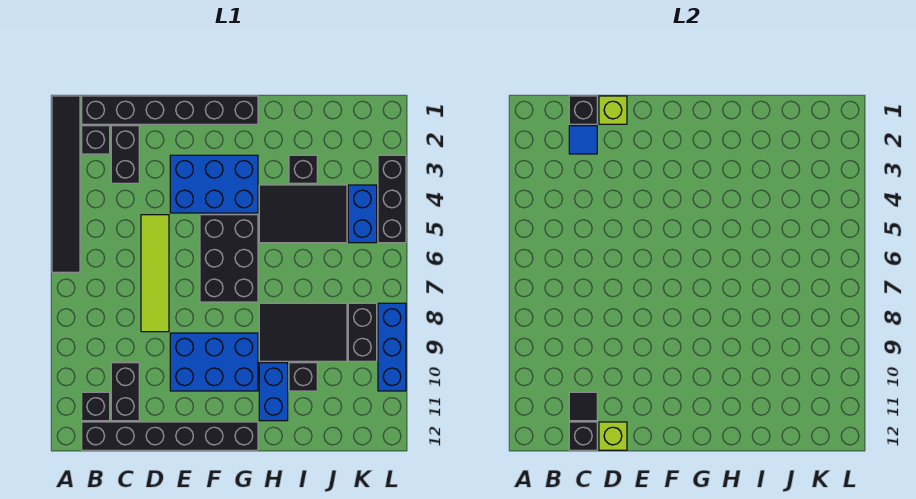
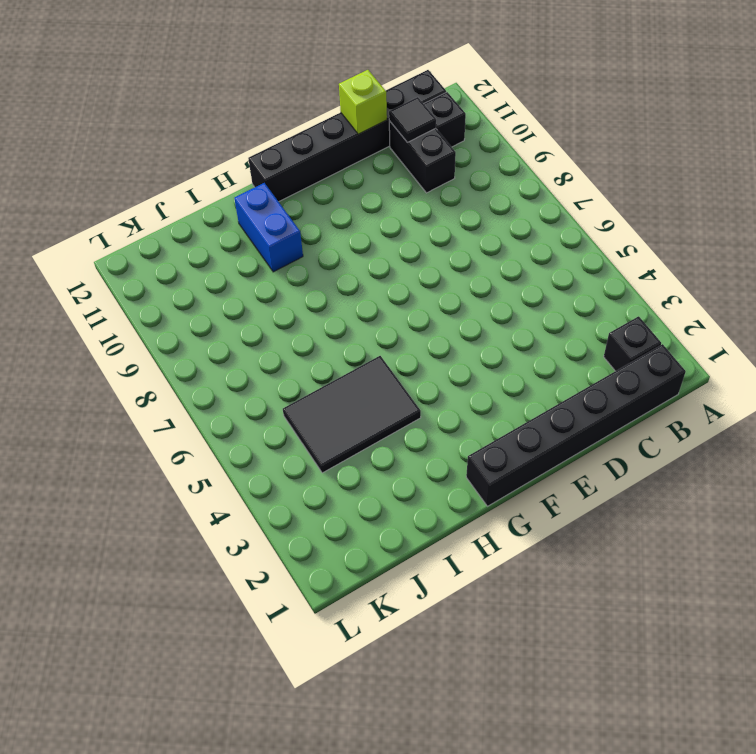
none -> black tile A1:A6 level 1
none -> black brick C2:C3 level 1
none -> lime tile D5:D8 level 1

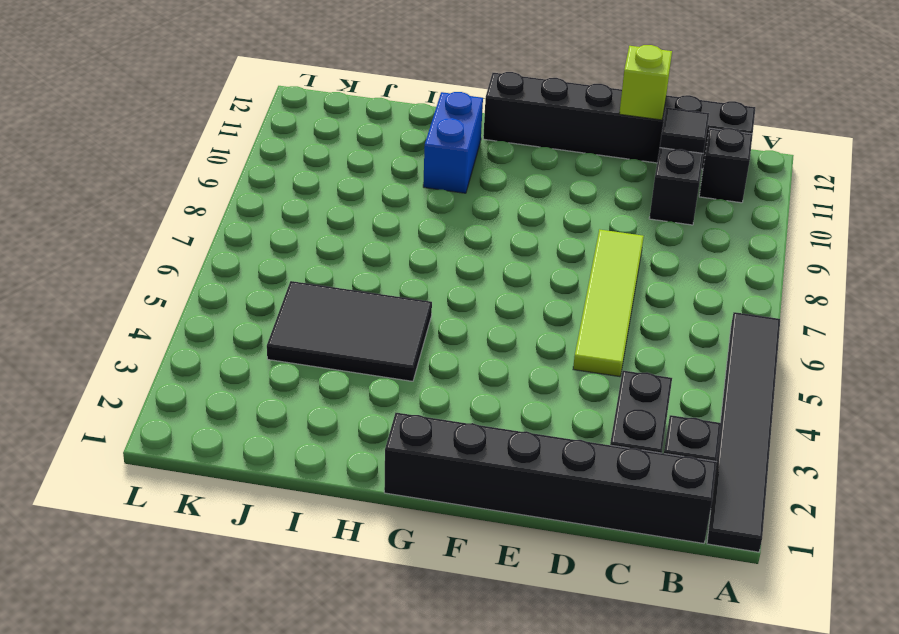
none -> blue brick E3:G4 level 1
none -> blue brick E9:G10 level 1
none -> black brick F5:G7 level 1

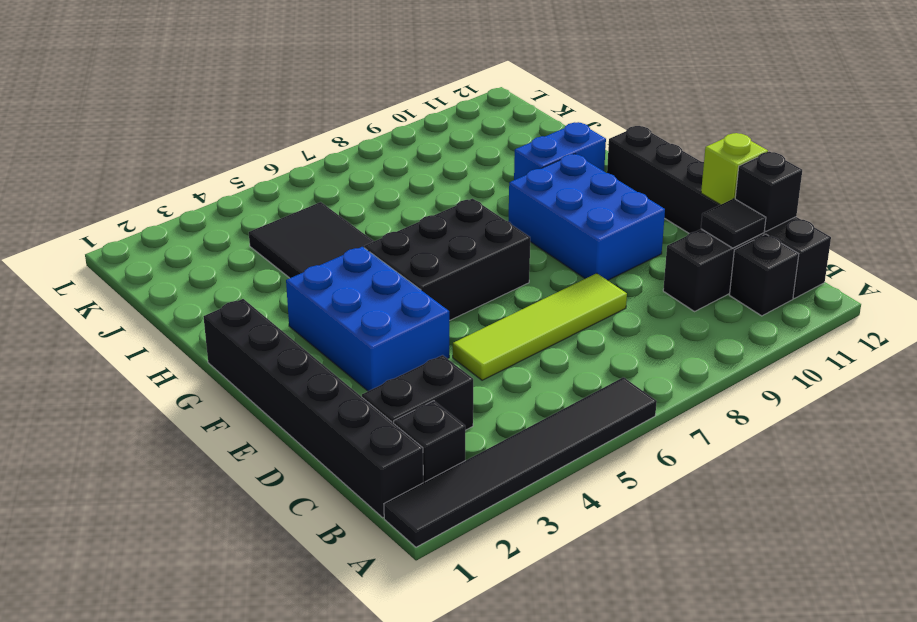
none -> black tile H8:J9 level 1
none -> black brick I3 level 1
none -> black brick I10 level 1

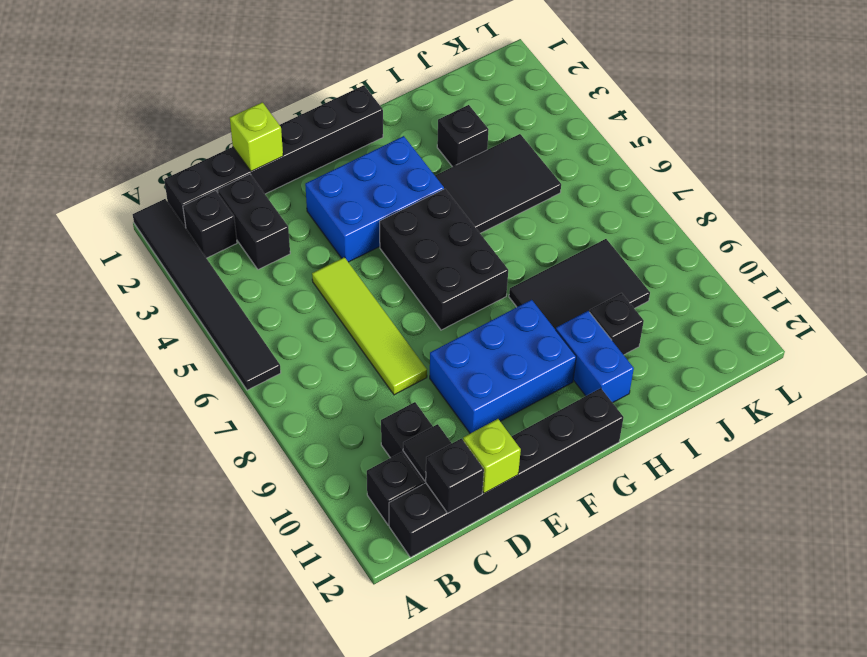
none -> blue brick K4:K5 level 1
none -> black brick K8:K9 level 1
none -> black brick L3:L5 level 1

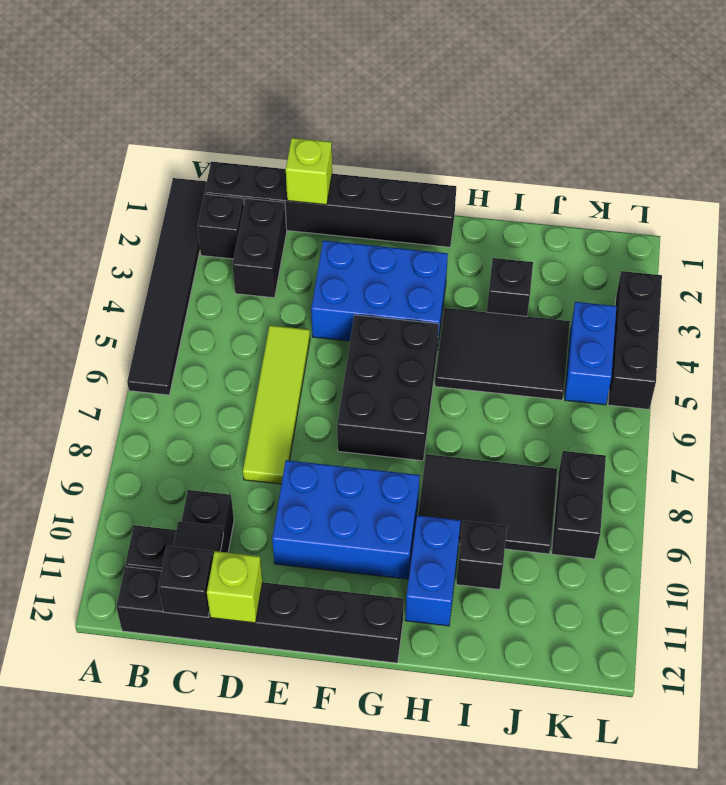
none -> blue brick L8:L10 level 1
none -> black brick C1 level 2
none -> blue tile C2 level 2

